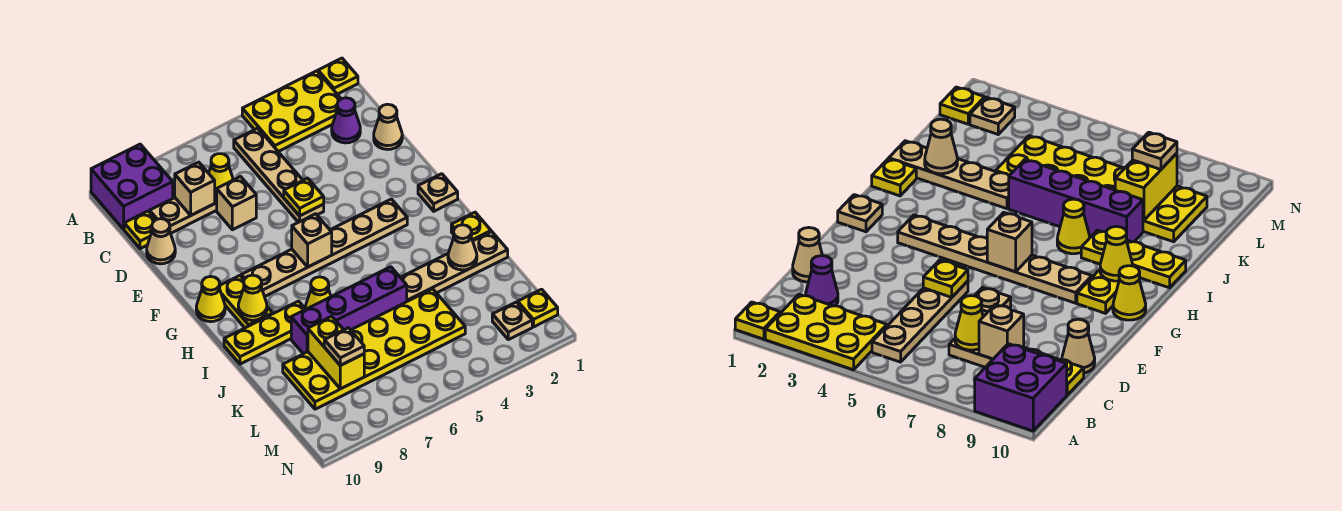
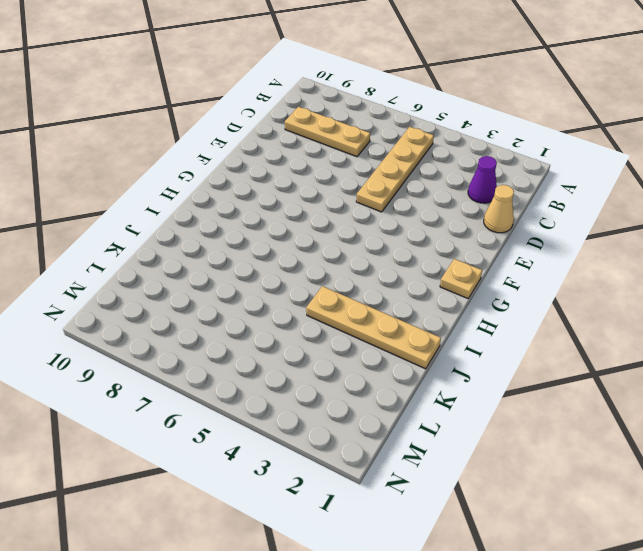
none -> yellow plate A1 level 1
none -> yellow plate A2:B4 level 1
none -> purple brick A9:B10 level 1
none -> yellow plate C10 level 1

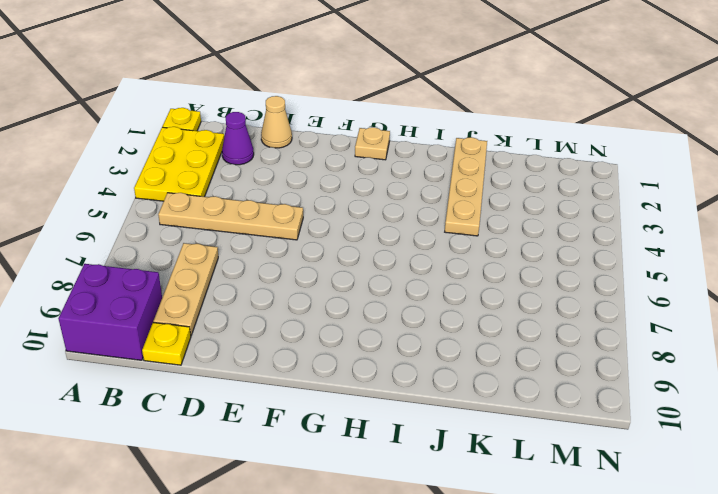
none -> tan brick D7 level 1
none -> tan cone D10 level 1
none -> tan plate G3:G8 level 1
none -> yellow plate G9:H9 level 1

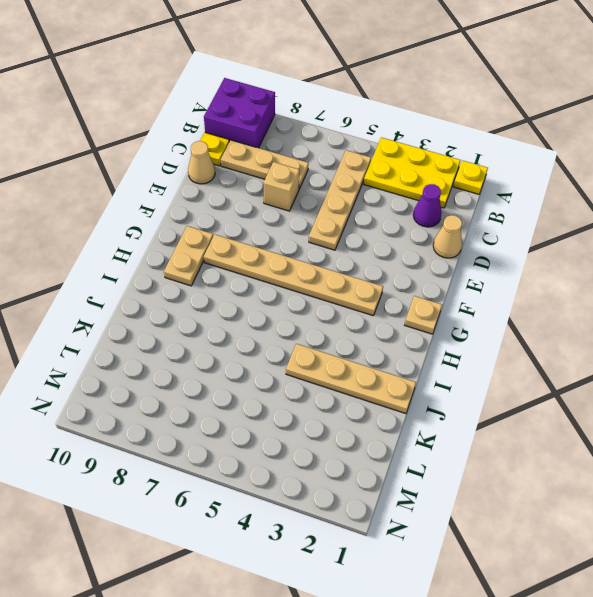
tan plate G9:H9 level 1 -> yellow plate G9:H9 level 1
none -> yellow cone G10 level 1
none -> yellow plate I1 level 1
none -> yellow cone I7 level 1
none -> yellow plate I8:I10 level 1

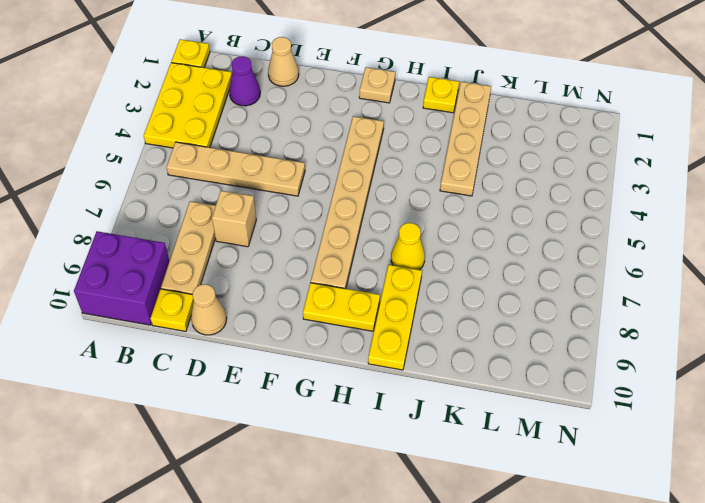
none -> yellow cone G10 level 1
none -> purple brick J5:J8 level 1
none -> yellow plate K4:L9 level 1
none -> yellow plate M1 level 1

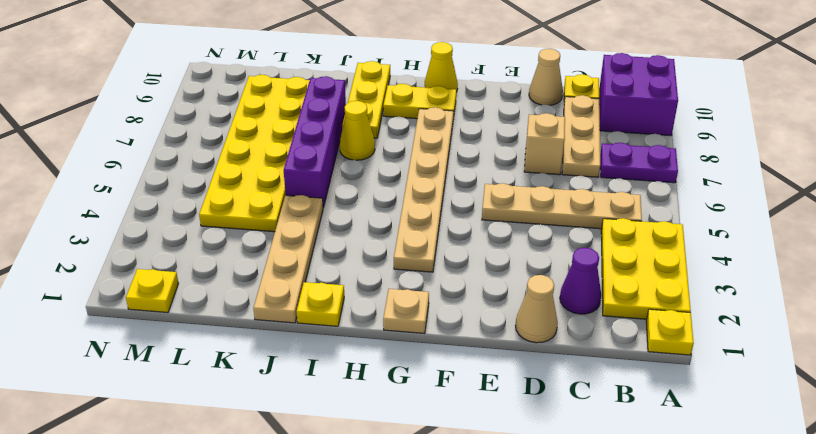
purple plate A7:B7 level 1 -> none
none -> tan plate M2 level 1
none -> yellow cone C7 level 2
none -> tan brick C8 level 2
none -> yellow plate E5 level 2

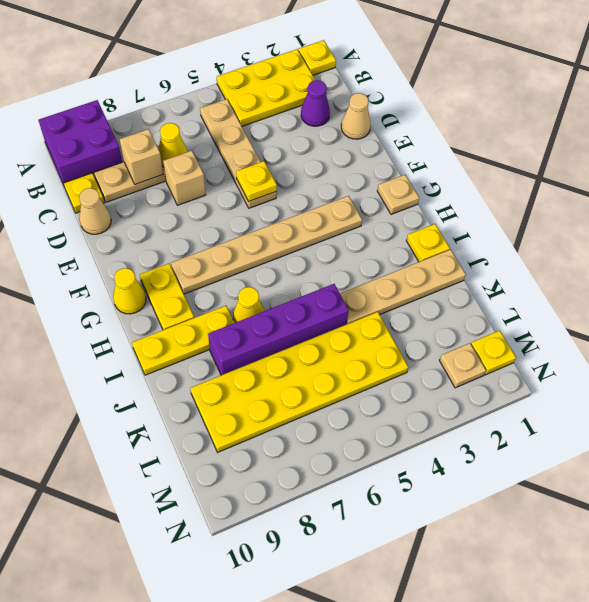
none -> tan brick G6 level 2
none -> yellow cone H9 level 2
none -> tan cone J2 level 2
none -> yellow brick K8:L8 level 2

